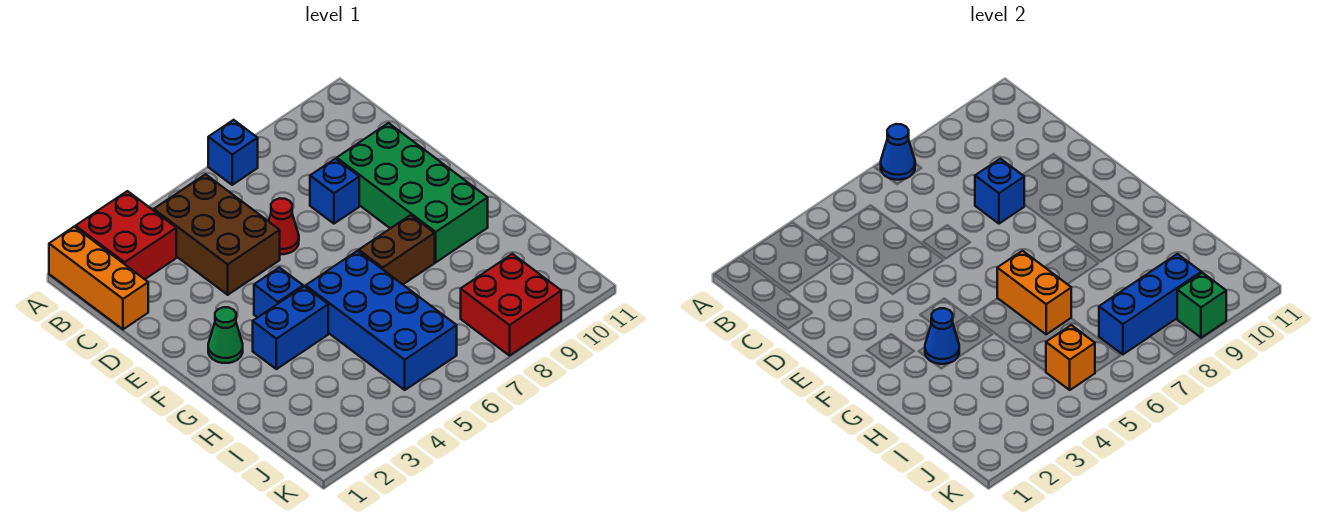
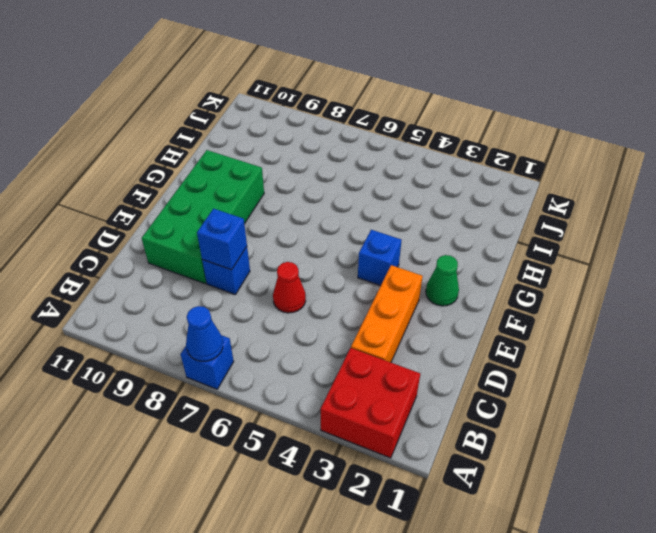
orange brick C3:E3 level 1 -> orange brick A1:C1 level 1
none -> brown brick B4:D5 level 1
none -> blue brick G3:G4 level 1
none -> blue brick G5:J6 level 1

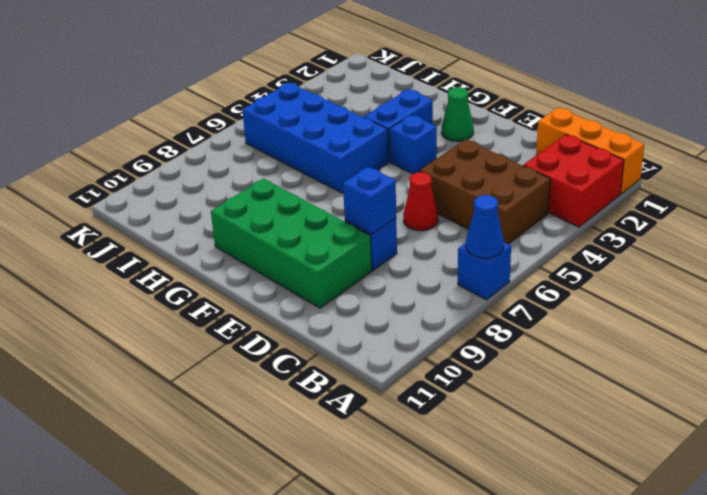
none -> brown brick G7:G8 level 1
none -> red brick J8:K9 level 1
none -> blue cone G3 level 2

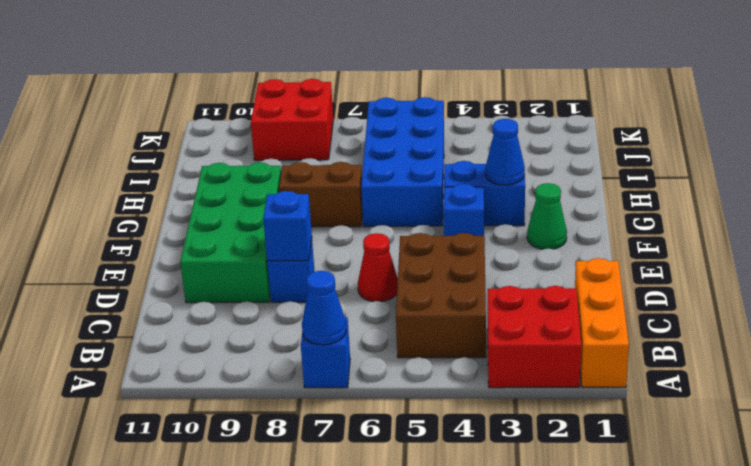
none -> orange brick G6:H6 level 2
none -> orange brick J5 level 2
none -> blue brick J7:J9 level 2

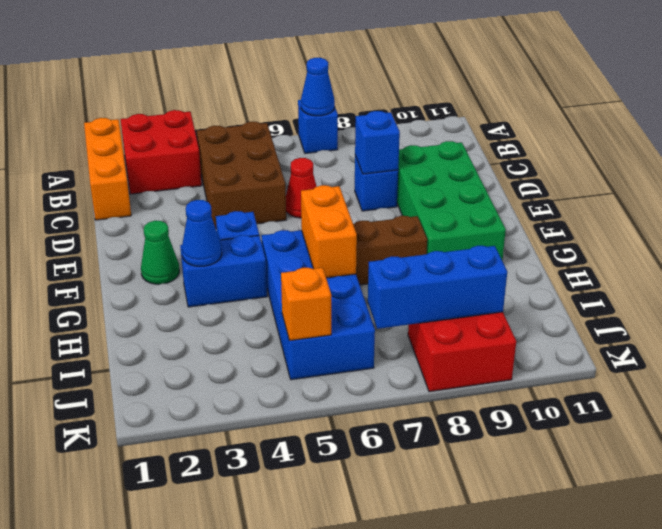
none -> green brick K9 level 2

